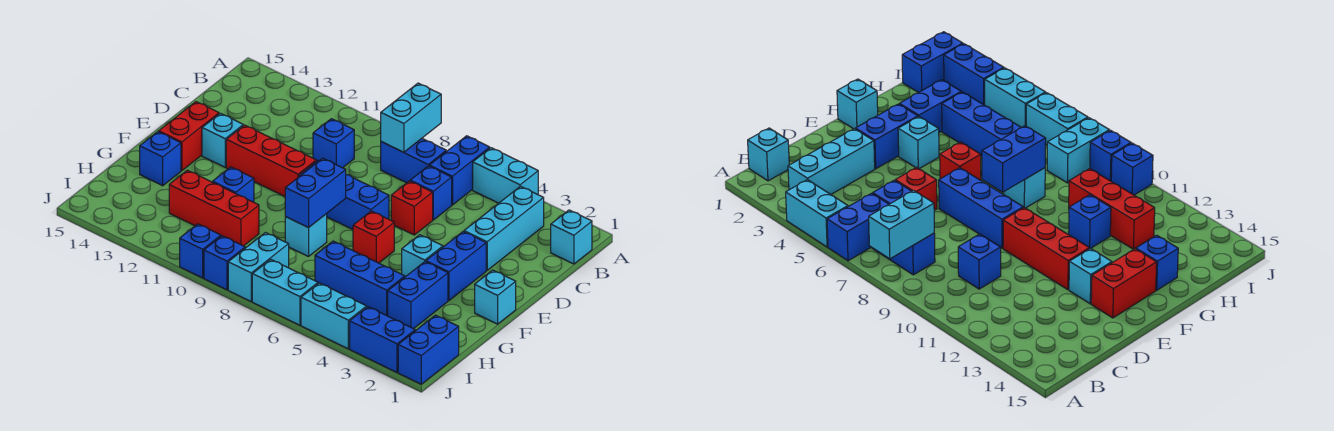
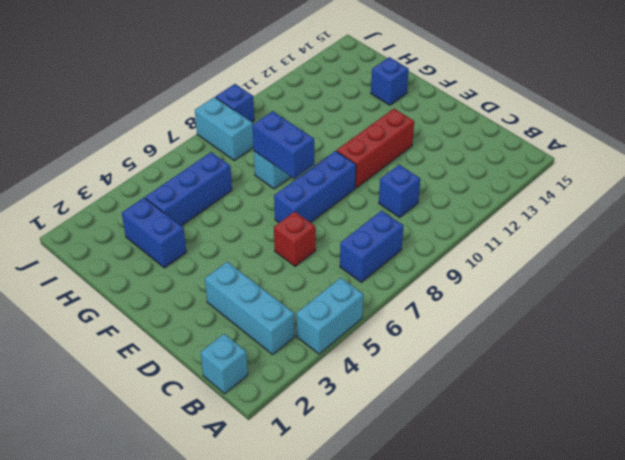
none -> blue brick A6:B6 level 1
none -> blue brick C6 level 1
none -> blue brick E3:F3 level 1
none -> cyan brick E13 level 1

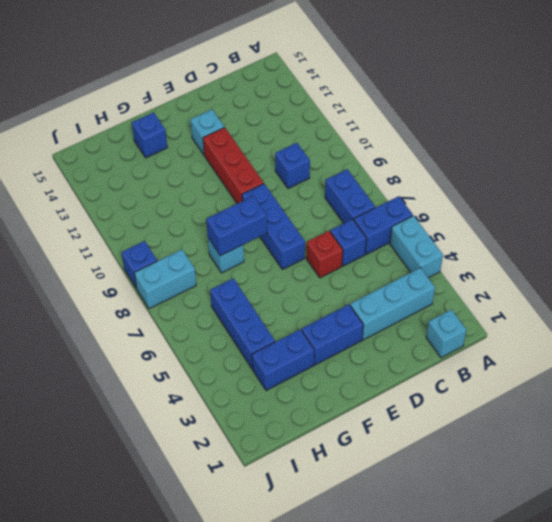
none -> red brick E14:F14 level 1
none -> cyan brick F1 level 1
none -> cyan brick F4 level 1
none -> red brick F6 level 1

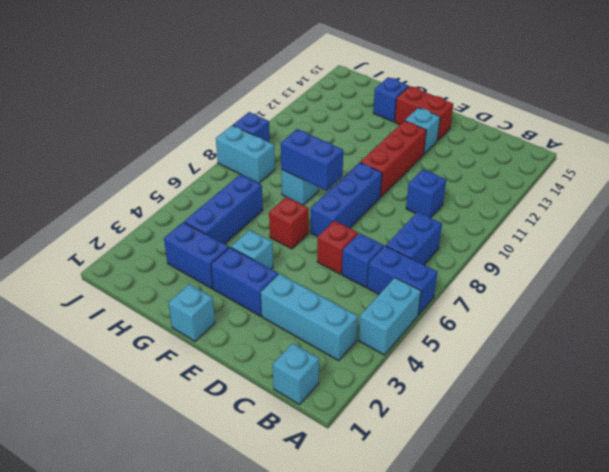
none -> blue brick G11 level 1
none -> red brick H10:H12 level 1
none -> blue brick I1:J1 level 1
none -> blue brick J2:J3 level 1

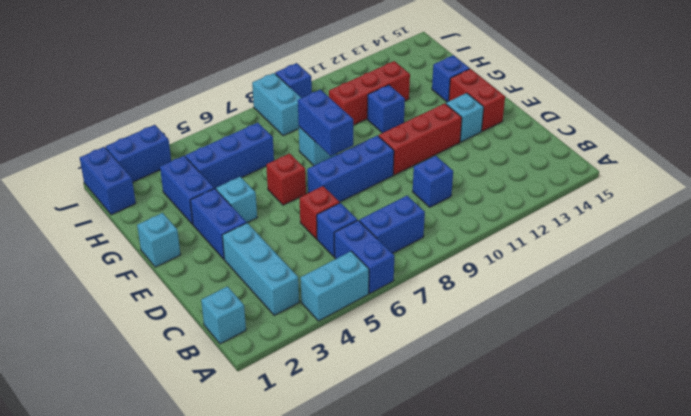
none -> cyan brick J4:J5 level 1
none -> cyan brick J6:J7 level 1
none -> blue brick J10 level 1
none -> cyan brick A8:B8 level 2

